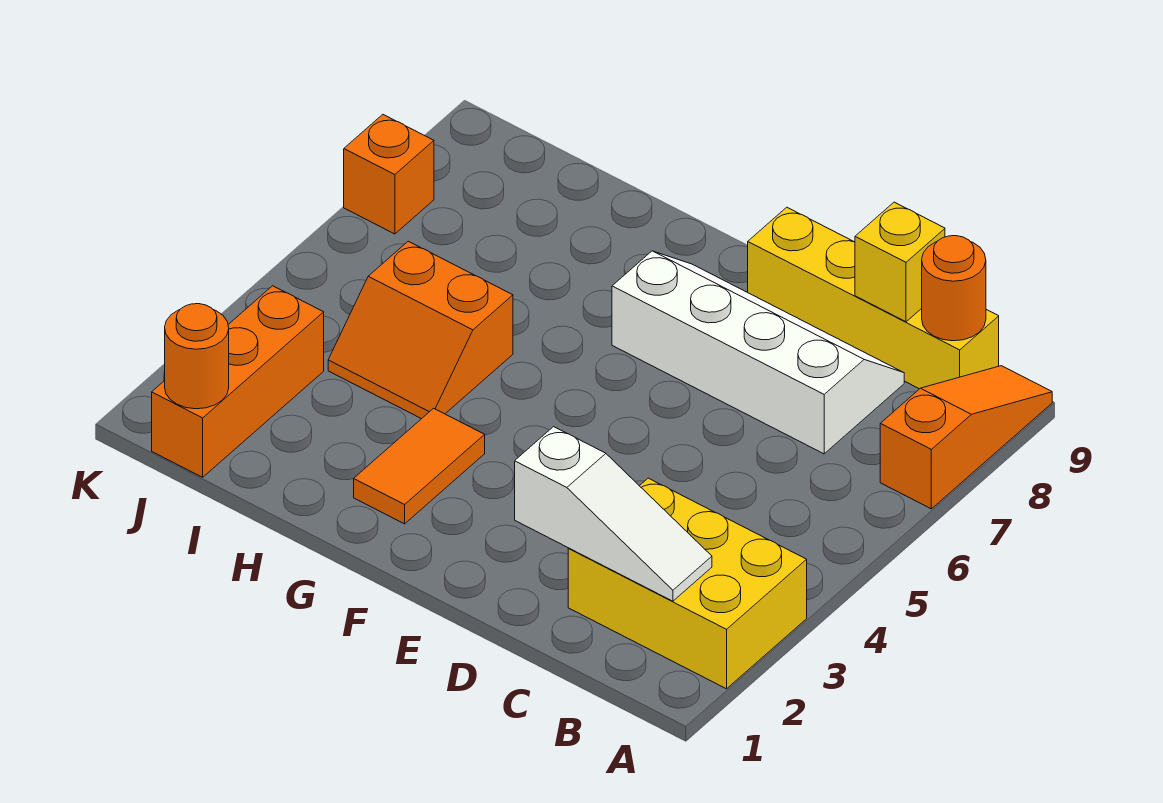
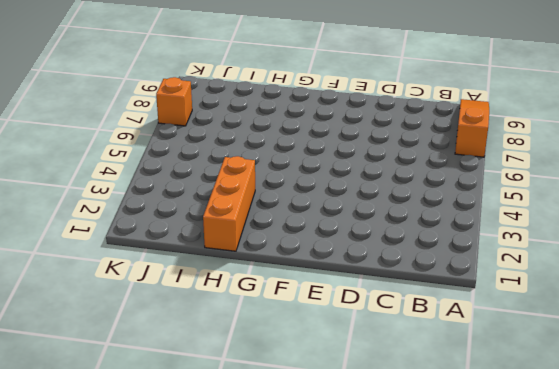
orange brick H1:H3 level 1 -> orange brick J1:J3 level 1
none -> yellow brick A2:C3 level 1
none -> yellow brick B9:E9 level 1
none -> white slope C7:F8 level 1 top 7

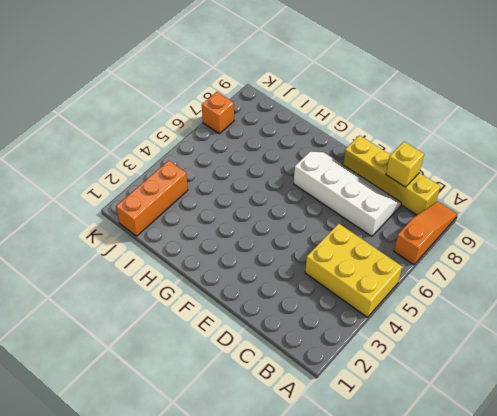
yellow brick A4:C5 level 1 -> yellow brick A2:C3 level 1
none -> orange tile G2:G3 level 1
none -> orange slope H4:I5 level 1 top 5
none -> white slope B2:D2 level 2 top D

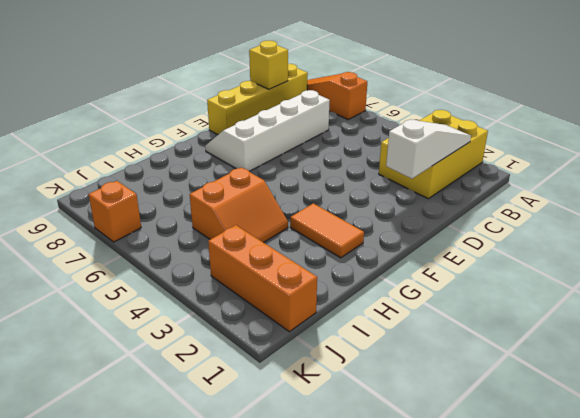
none -> orange round brick B9 level 2
none -> orange round brick J1 level 2

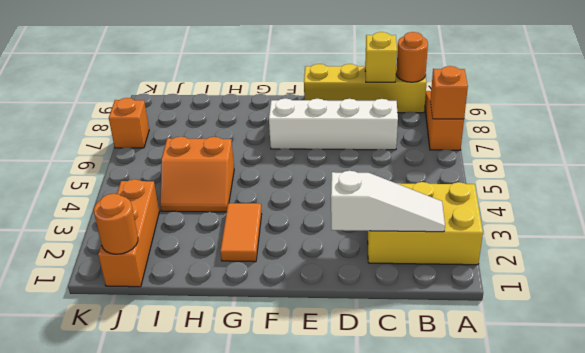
orange brick A7 level 2 -> none

